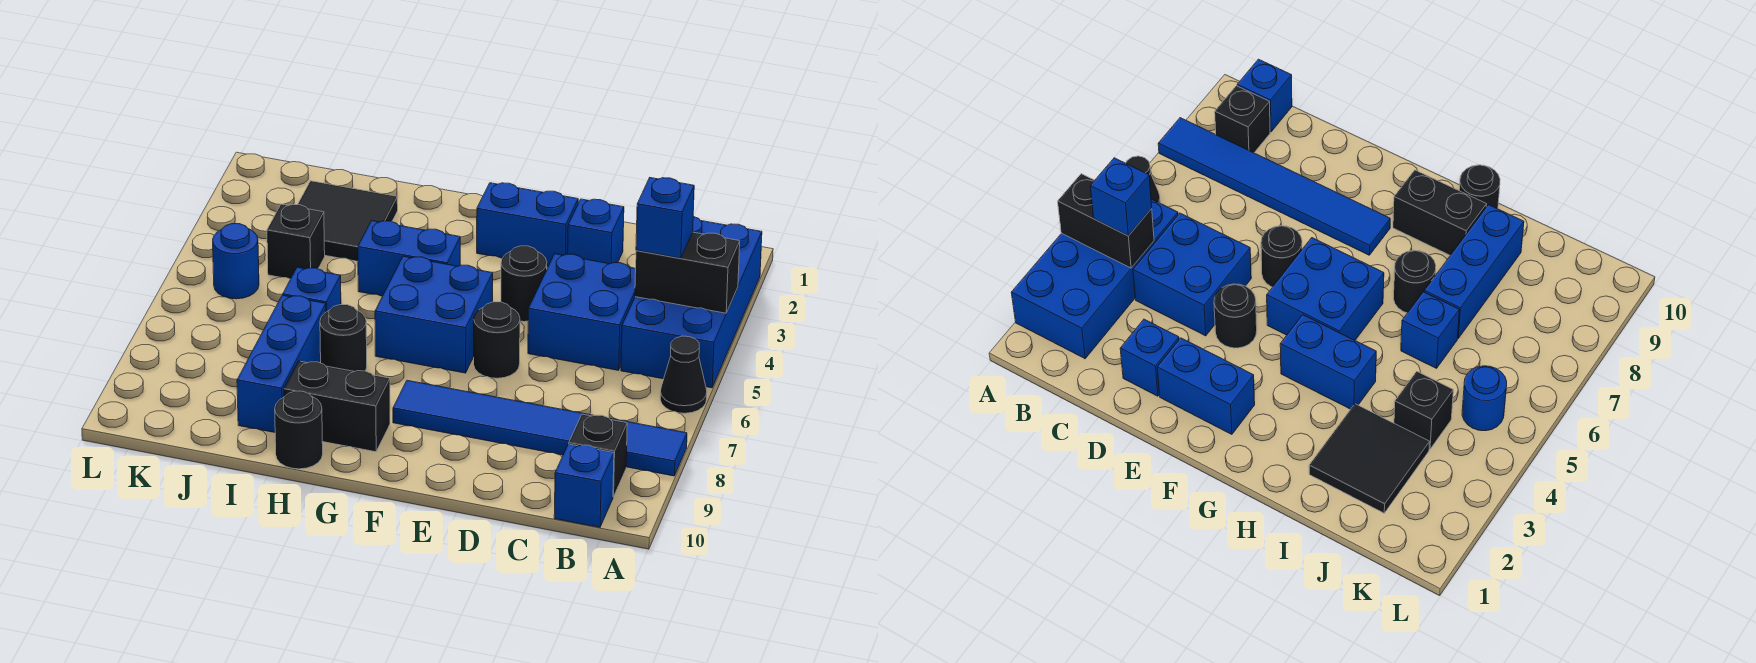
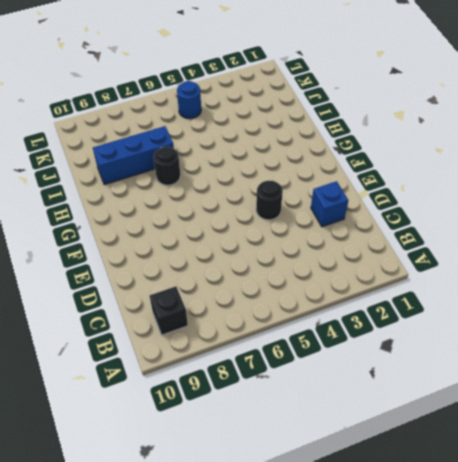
none -> blue brick A2:B5 level 1
none -> black cone A6 level 1
none -> blue tile A8:F8 level 1

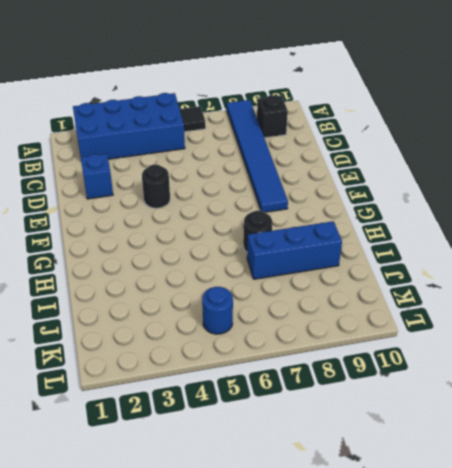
black tile A6 level 1 -> black cone A6 level 1
none -> blue brick B10 level 1
none -> blue brick C4:D5 level 1
none -> blue brick E2:F2 level 1

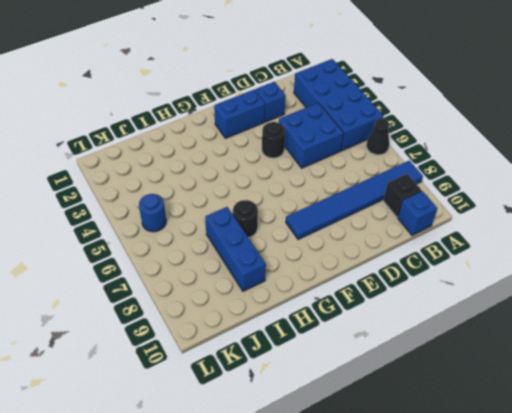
none -> black round brick E6 level 1
none -> blue brick F5:G6 level 1
none -> blue brick G4:H4 level 1

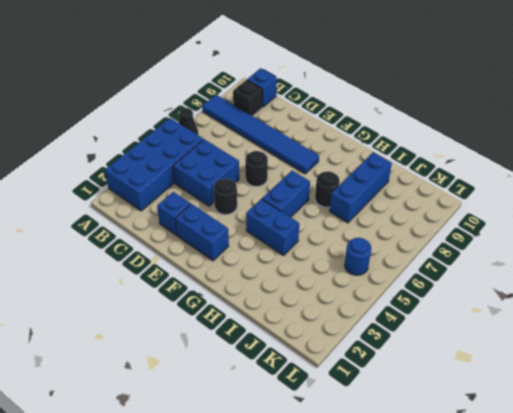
blue brick G5:G6 level 1 -> blue brick F5:G6 level 1
none -> black brick G9:H9 level 1
none -> black round brick H10 level 1
none -> black tile I2:J3 level 1

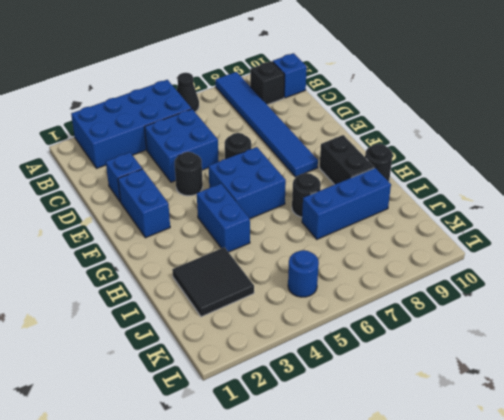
none -> blue brick I6 level 1
none -> black brick J4 level 1
none -> black brick A4:B4 level 2

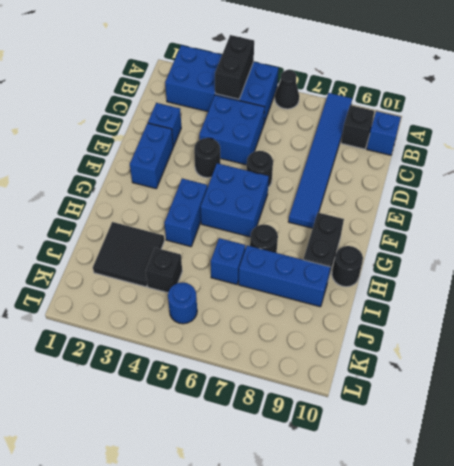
none -> blue brick B4 level 3

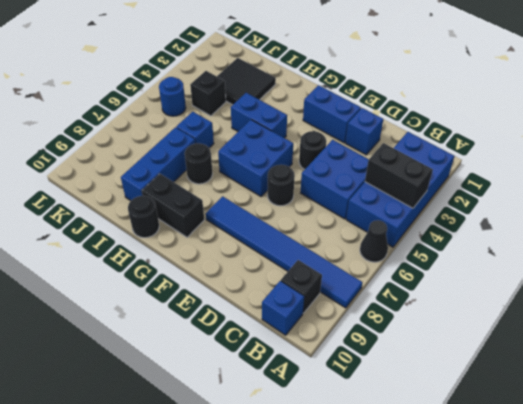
none -> blue brick B4 level 3

